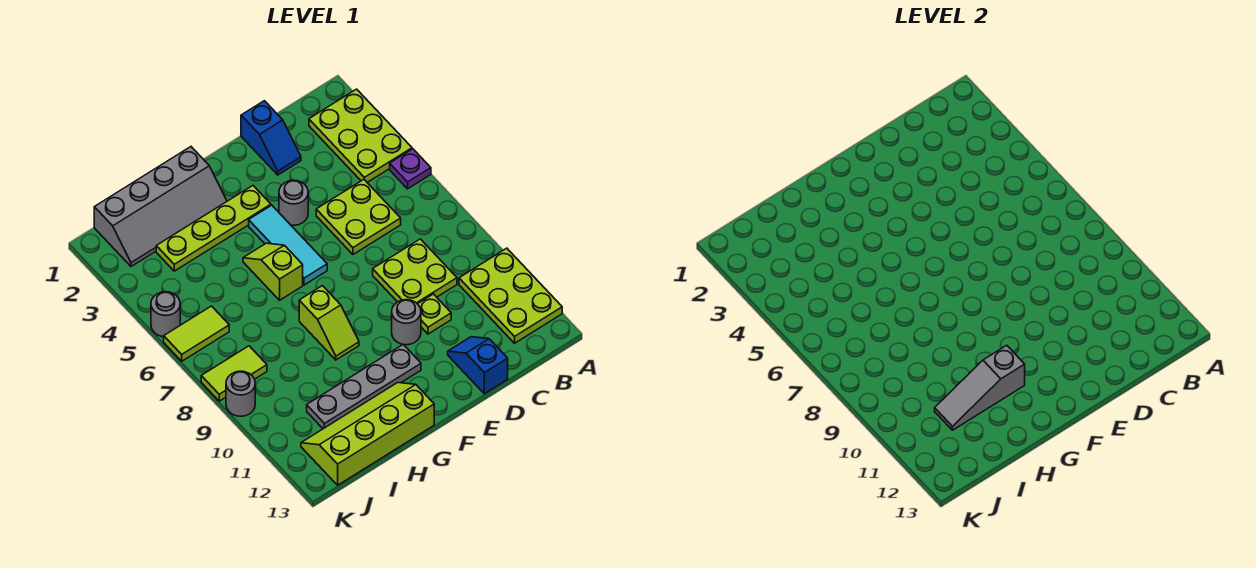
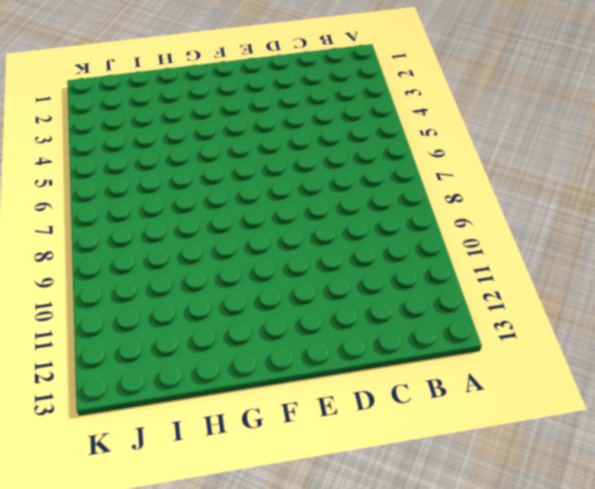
none -> lime plate A2:B4 level 1
none -> purple plate A5 level 1
none -> lime plate A10:B12 level 1

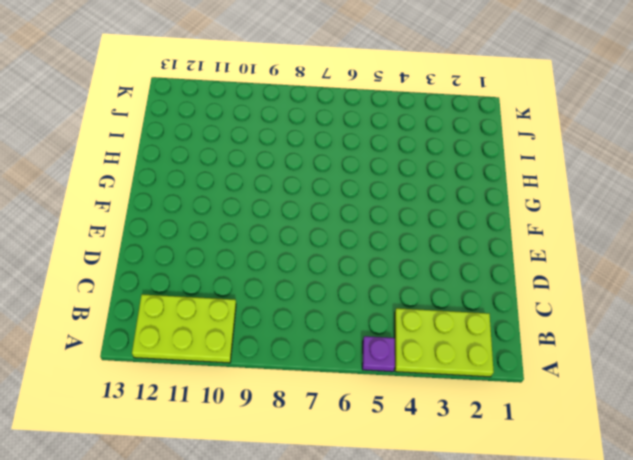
none -> lime plate C5:D6 level 1
none -> lime plate C8:D9 level 1
none -> blue slope D1:D2 level 1 top 1

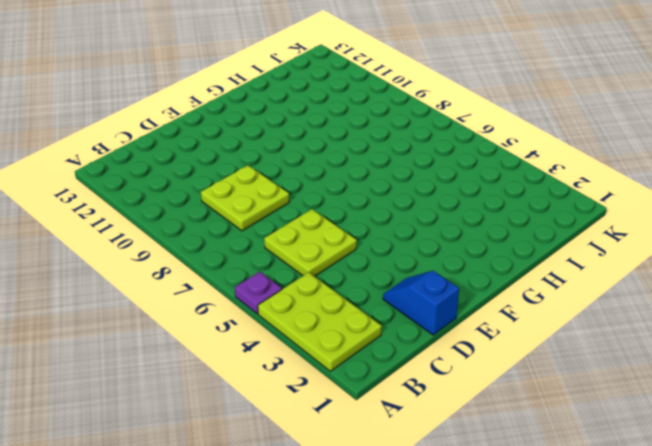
none -> lime plate A10:B12 level 1
none -> lime plate D10 level 1
none -> blue slope D12:D13 level 1 top 13

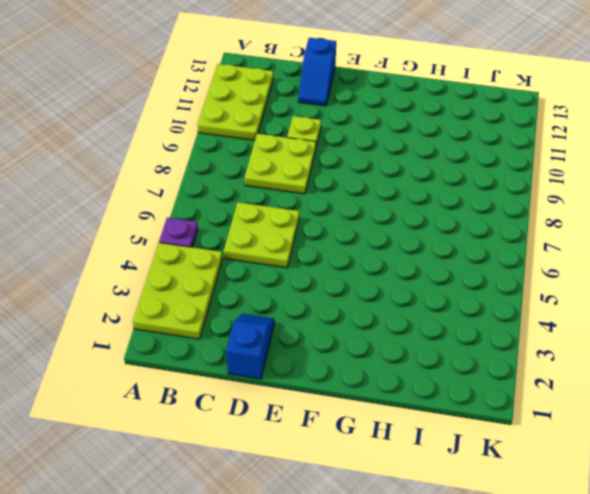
none -> grey round brick E4 level 1
none -> grey round brick E10 level 1
none -> lime plate F3:I3 level 1

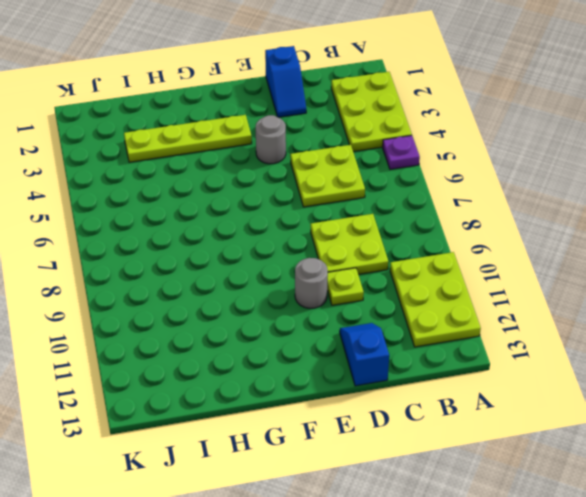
none -> cyan tile F4:F6 level 1
none -> grey plate F11:I11 level 1
none -> grey slope G1:J2 level 1 top 1

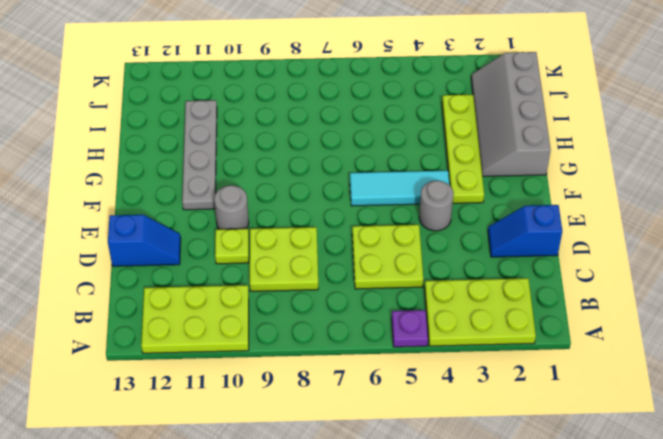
none -> lime slope G5:G6 level 1 top 6
none -> lime slope G8:G9 level 1 top 8
none -> lime slope G12:J13 level 1 top 13

